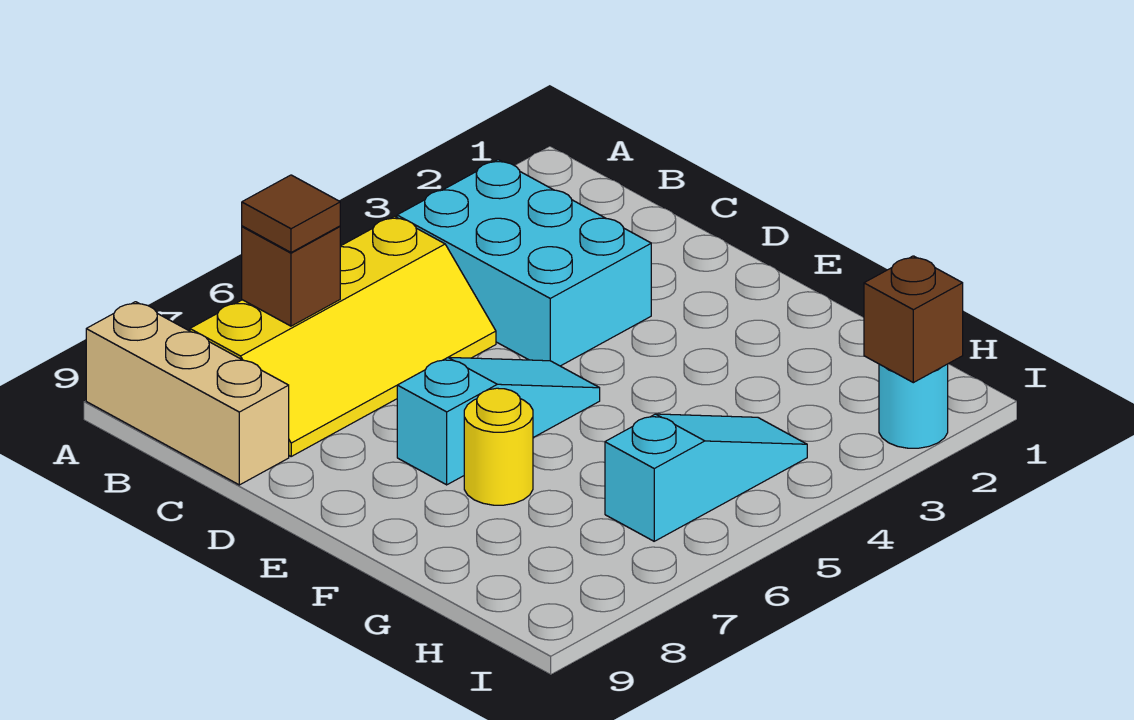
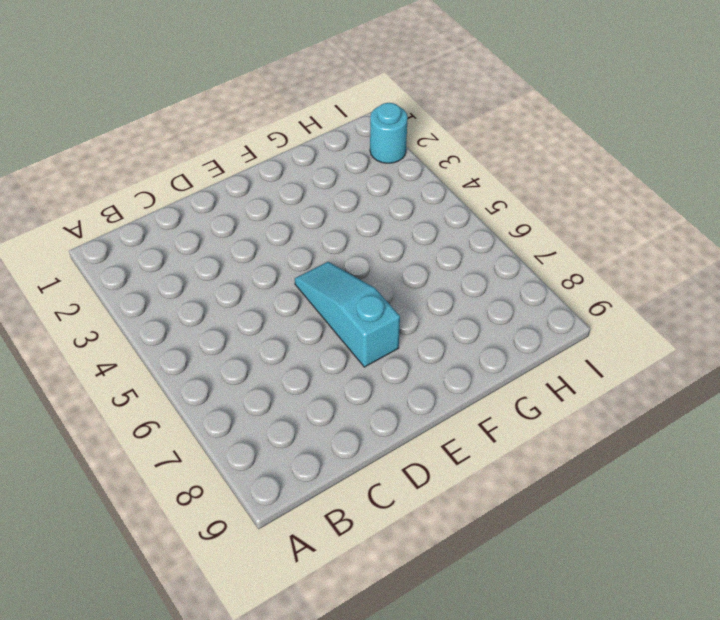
none -> tan brick A9:C9 level 1
none -> cyan brick B3:D4 level 1

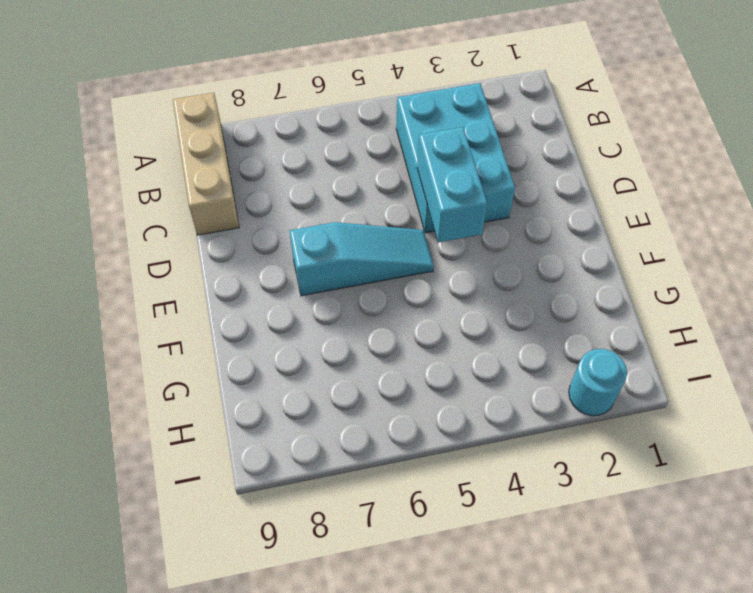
cyan brick D4:E4 level 2 -> none
none -> yellow slope B5:C8 level 1 top B
none -> yellow round brick F7 level 1

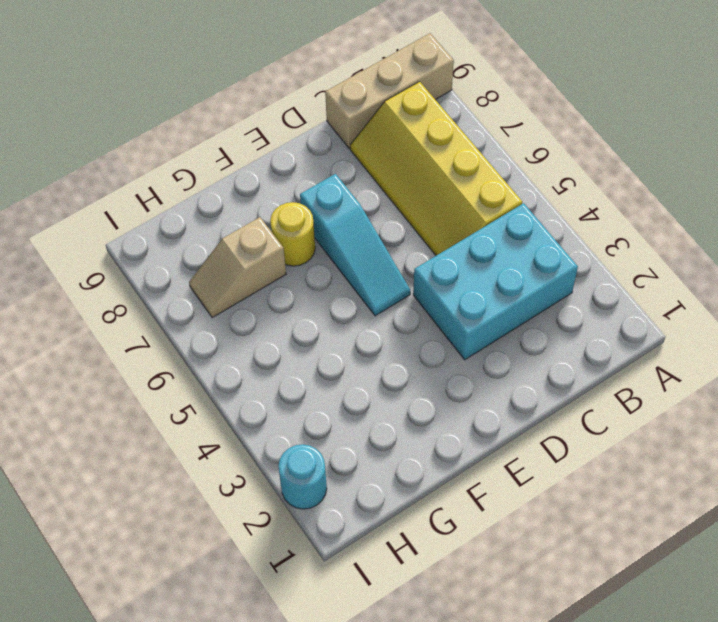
tan slope G7:H7 level 1 top G -> none
none -> cyan slope H4:H6 level 1 top 6
none -> brown brick B7 level 2

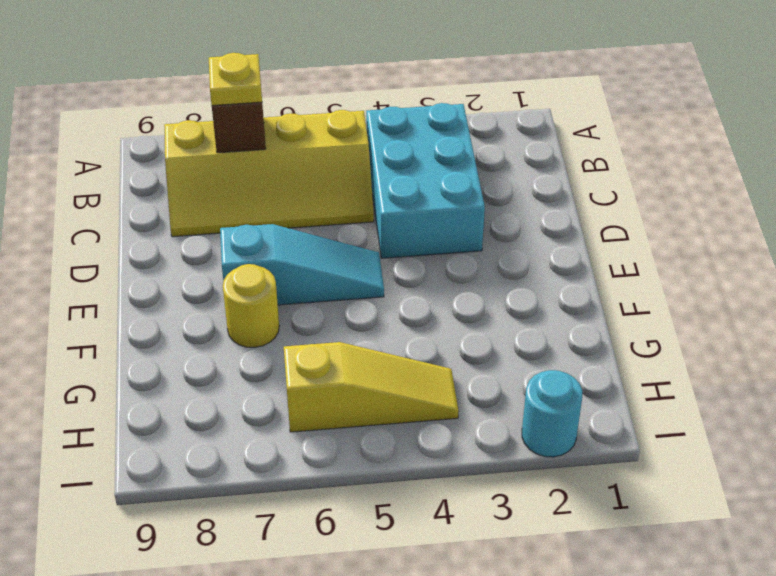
yellow plate B7 level 3 -> brown tile B7 level 3
yellow slope H4:H6 level 1 top 6 -> cyan slope H4:H6 level 1 top 6
none -> tan brick A9:C9 level 1
none -> brown brick I2 level 2

